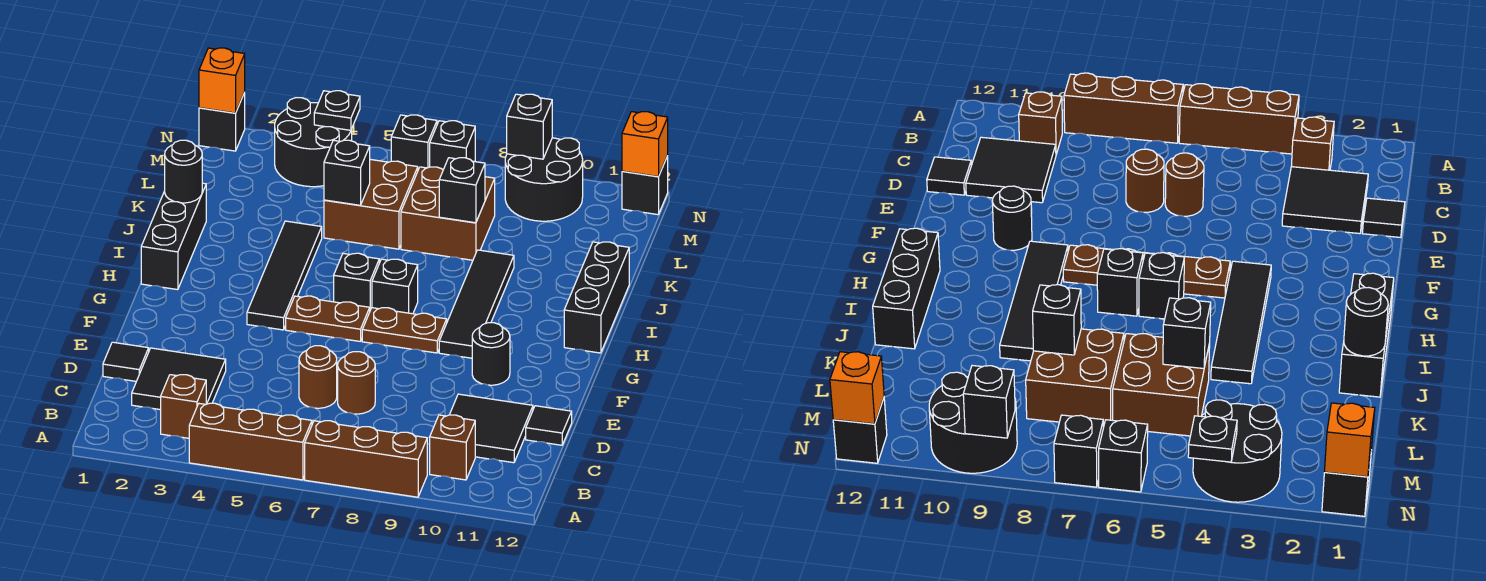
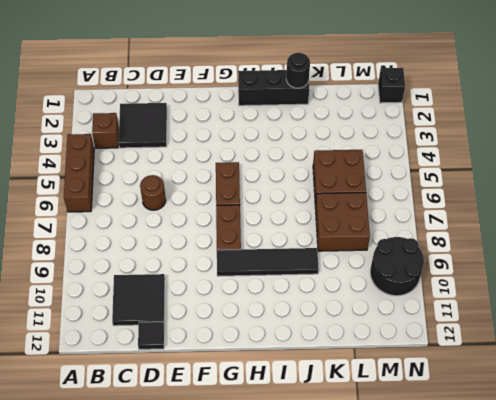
none -> brown brick A7:A9 level 1
none -> brown brick B10 level 1
none -> black tile D1 level 1
none -> brown round brick D7 level 1

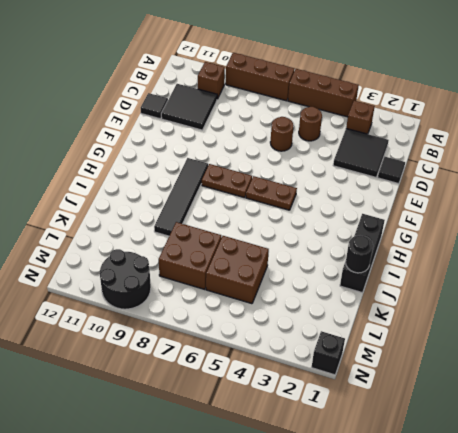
brown round brick C5 level 1 -> brown round brick D7 level 1
none -> black round brick F10 level 1
none -> black tile G4:J4 level 1
none -> black brick H6 level 1
none -> black brick H7 level 1

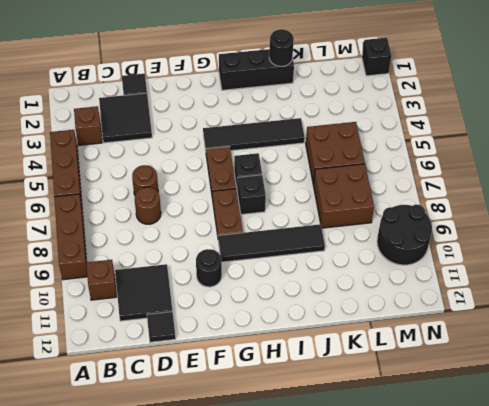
none -> black brick H12:J12 level 1
none -> black round brick M3:N4 level 1
none -> black brick N6 level 1
none -> black brick N7 level 1

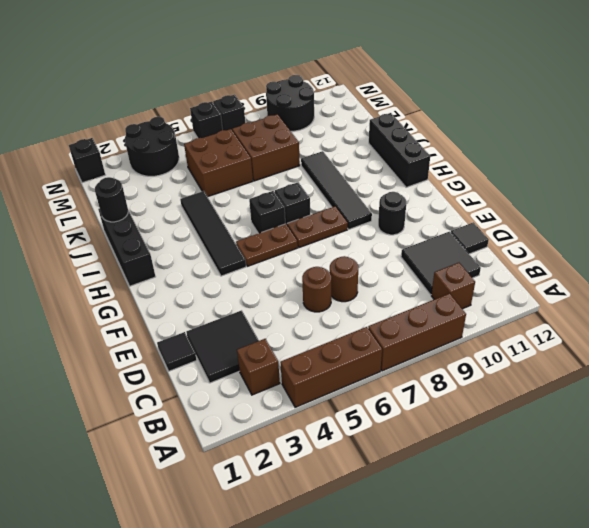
none -> black brick N12 level 1
none -> black brick K5 level 2
none -> black brick K8 level 2
none -> orange brick N1 level 2

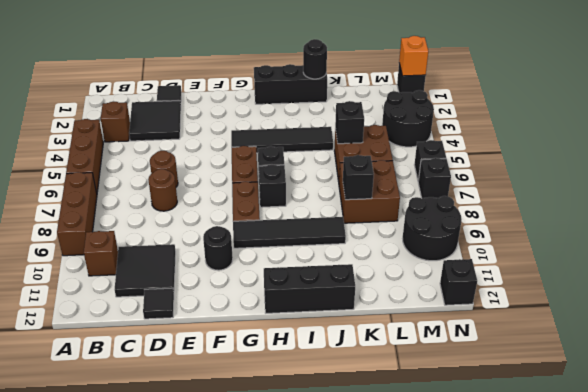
none -> black plate N4 level 2
none -> black brick N9 level 2
none -> orange brick N12 level 2

